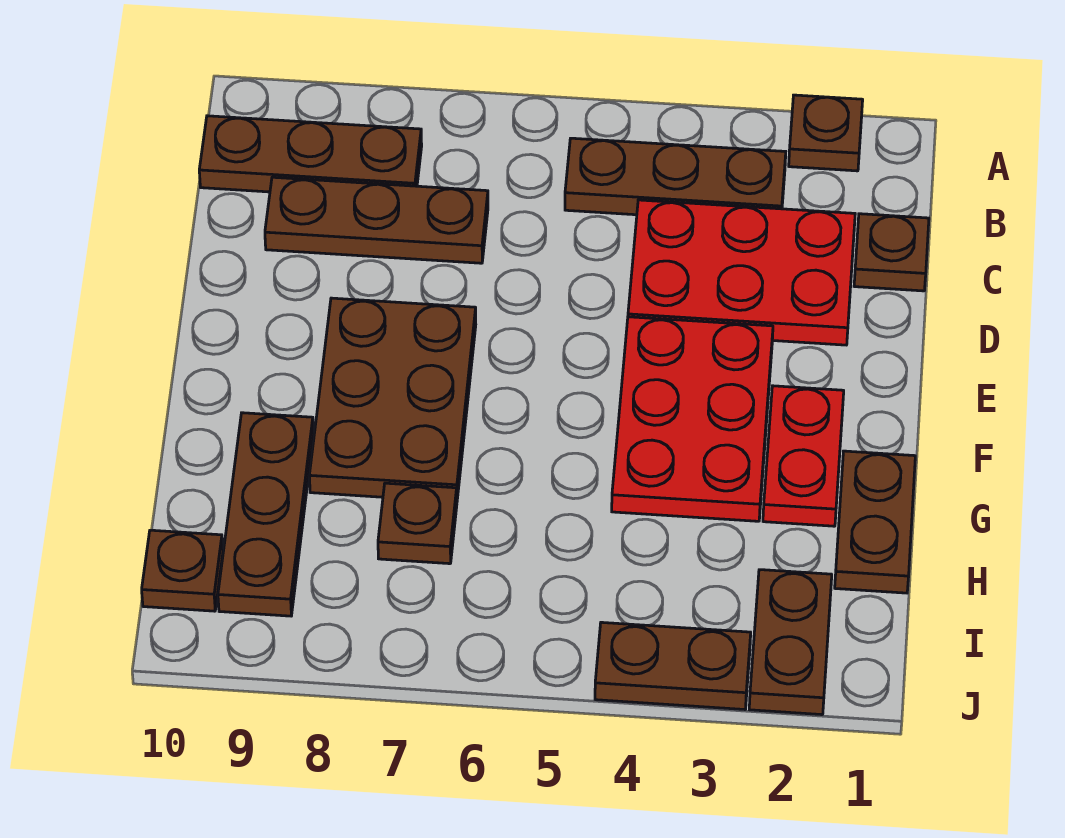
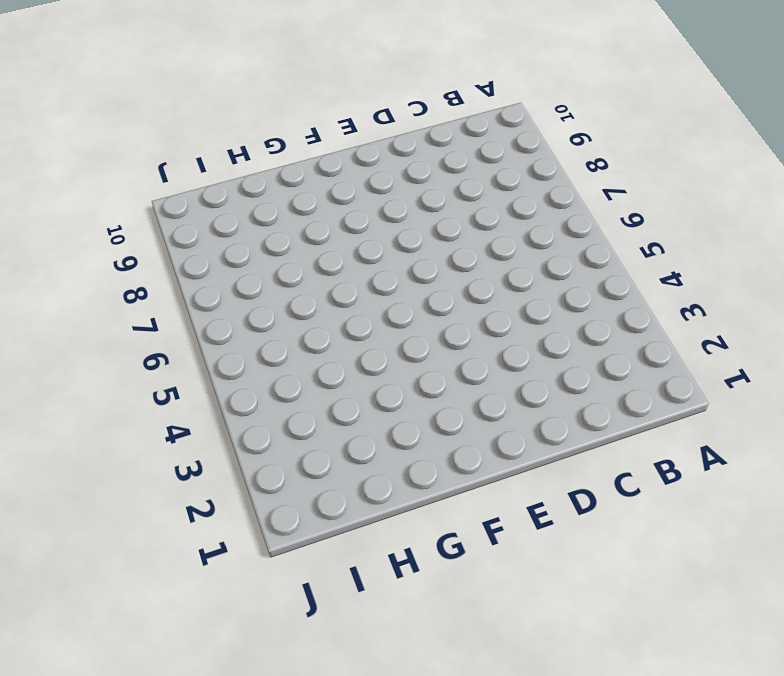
none -> brown plate A2 level 1
none -> brown plate B3:B5 level 1
none -> brown plate B8:B10 level 1

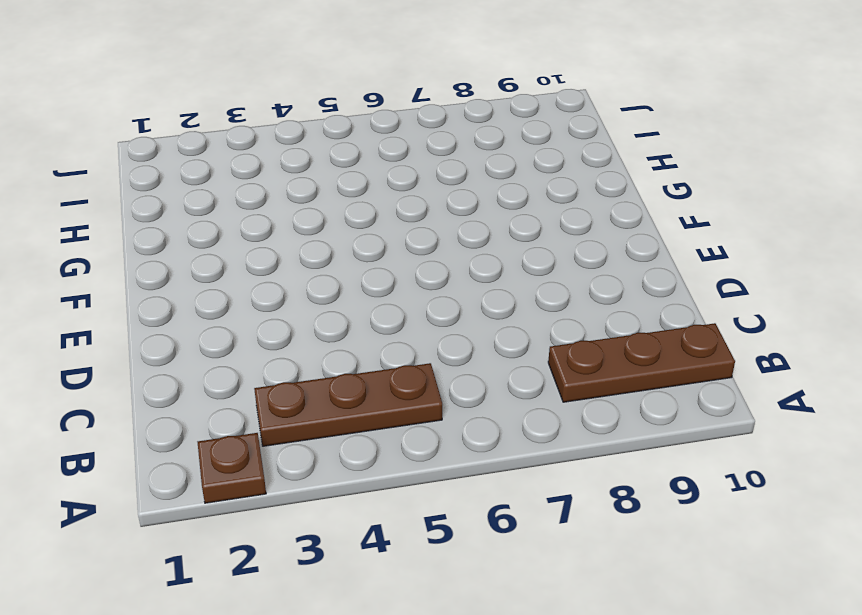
none -> brown plate C1 level 1
none -> red plate C2:D4 level 1
none -> brown plate C7:C9 level 1

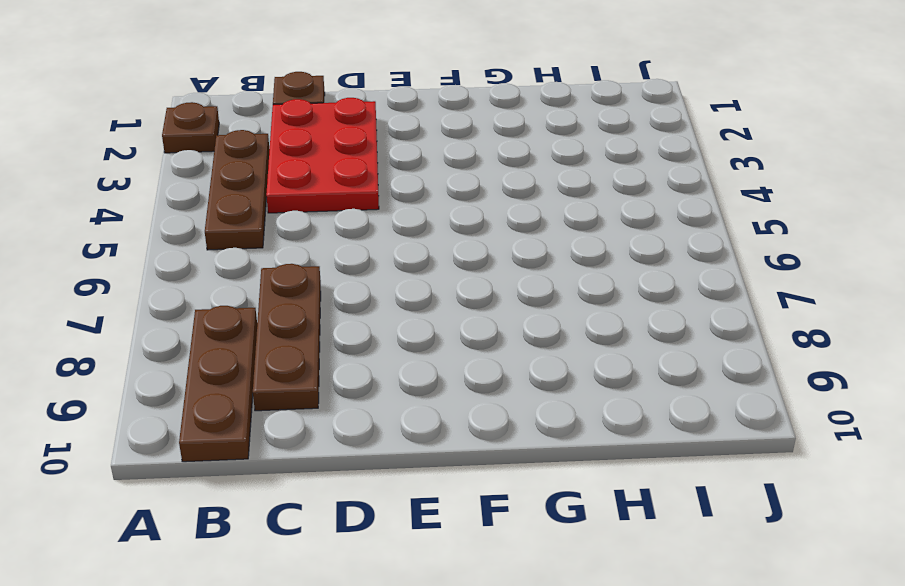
none -> red plate E3:G4 level 1
none -> brown plate E7:G8 level 1
none -> red plate F2:G2 level 1

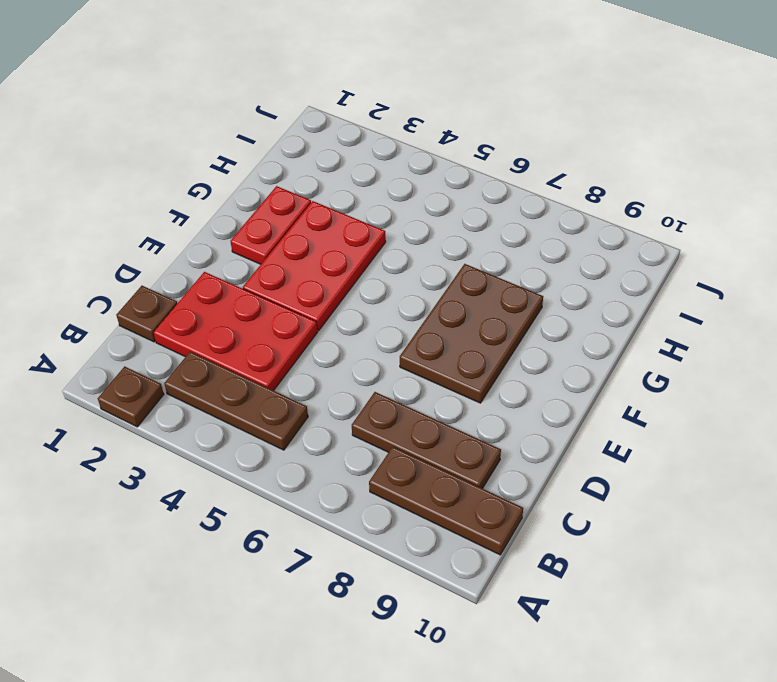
none -> brown plate G1:H1 level 1
none -> brown plate G9:I9 level 1
none -> brown plate H7 level 1

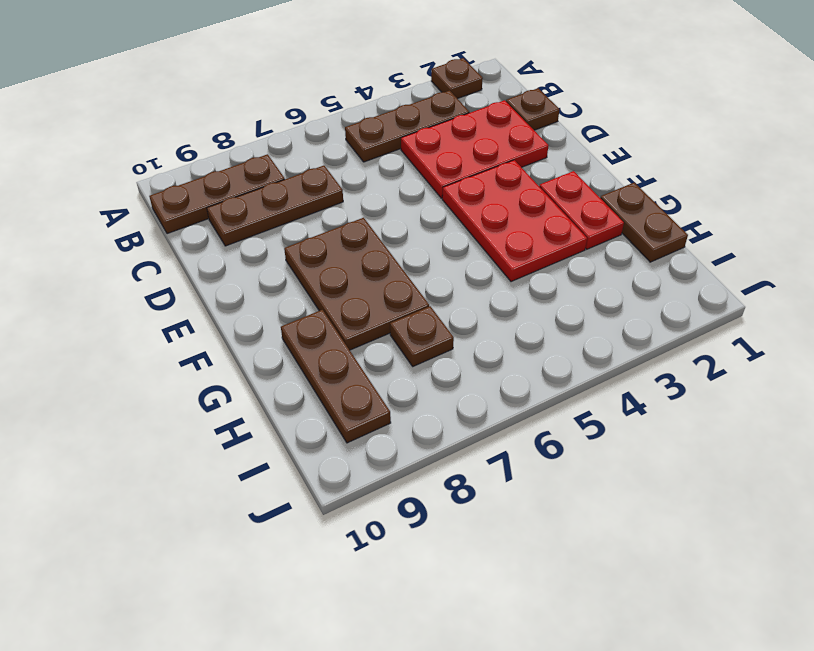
none -> brown plate I2:J2 level 1
none -> brown plate I10 level 1
none -> brown plate J3:J4 level 1

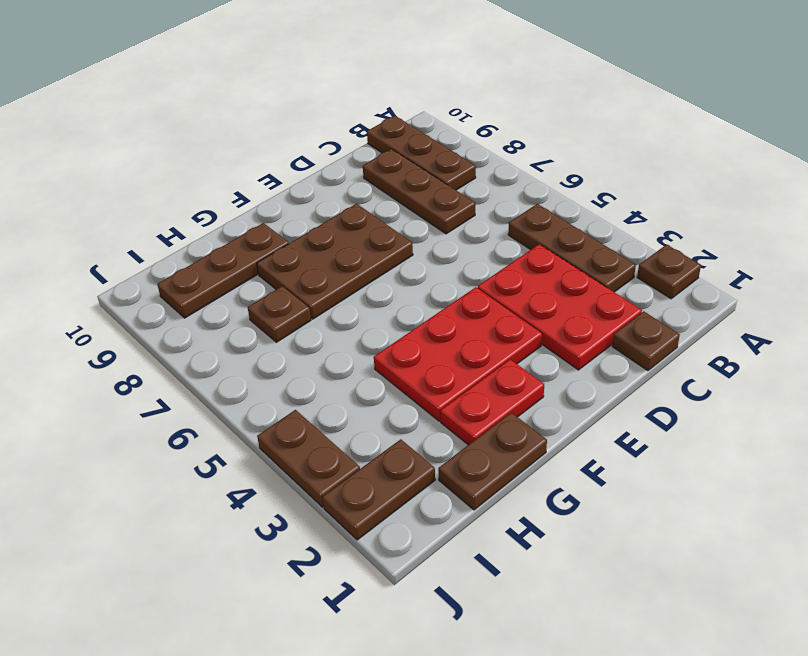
none -> brown plate I10 level 1

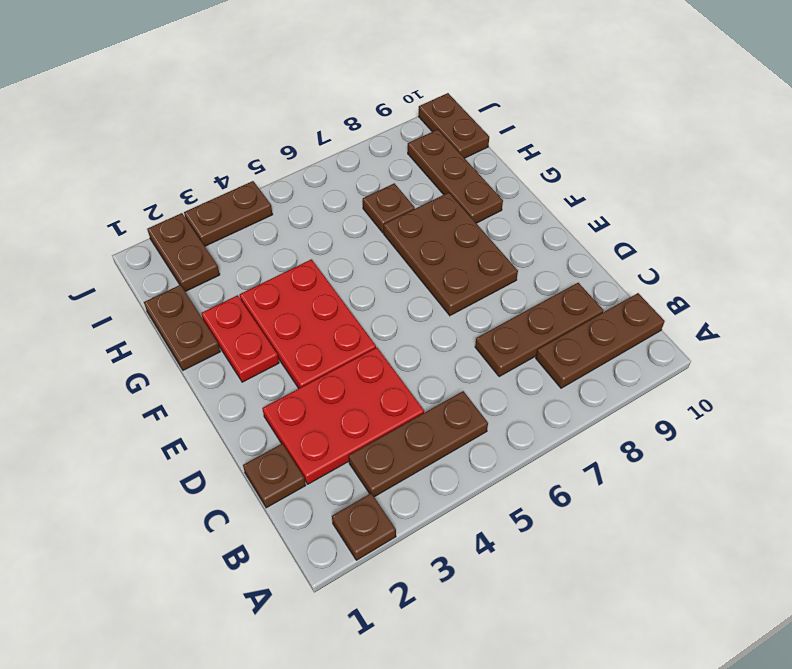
brown plate I10:J10 level 1 -> brown plate I10 level 1

